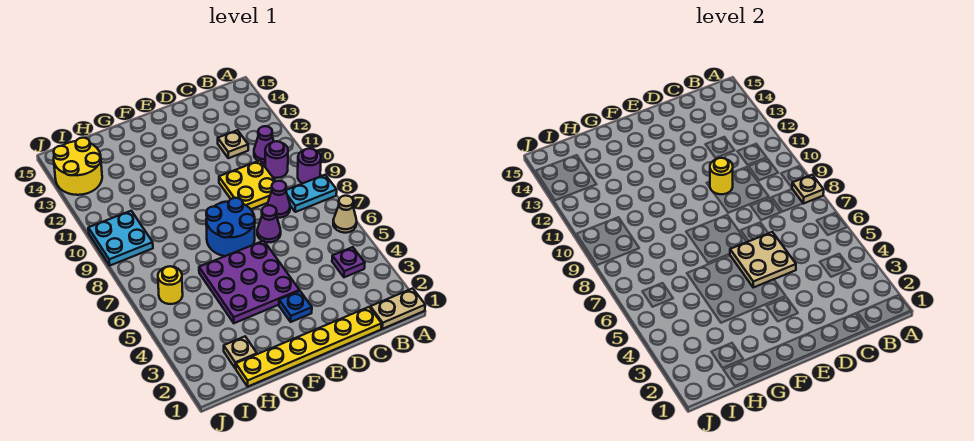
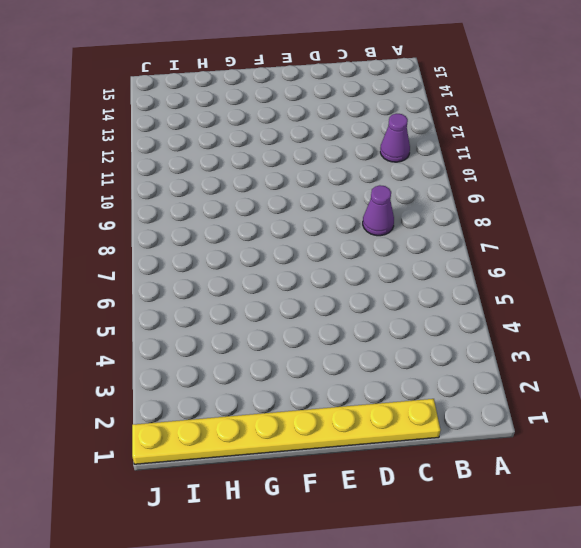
yellow plate C1:J1 level 1 -> yellow plate C1:H1 level 1
none -> tan plate A1:B1 level 1
none -> tan cone A6 level 1
none -> cyan plate A8:B8 level 1

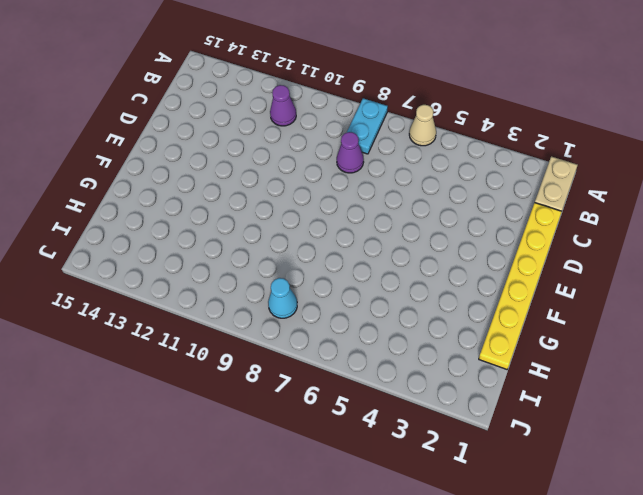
cyan cone I8 level 1 -> none
none -> purple round brick A9 level 1
none -> purple plate B4 level 1
none -> purple round brick B10 level 1

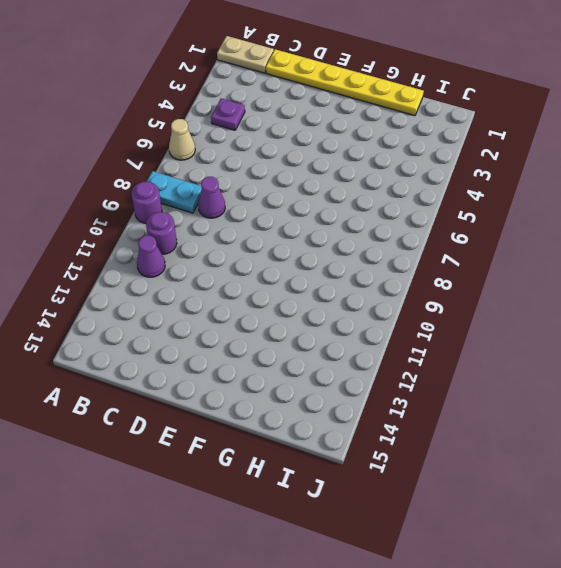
none -> yellow plate C9:D10 level 1
none -> tan plate C12 level 1
none -> purple cone D7 level 1

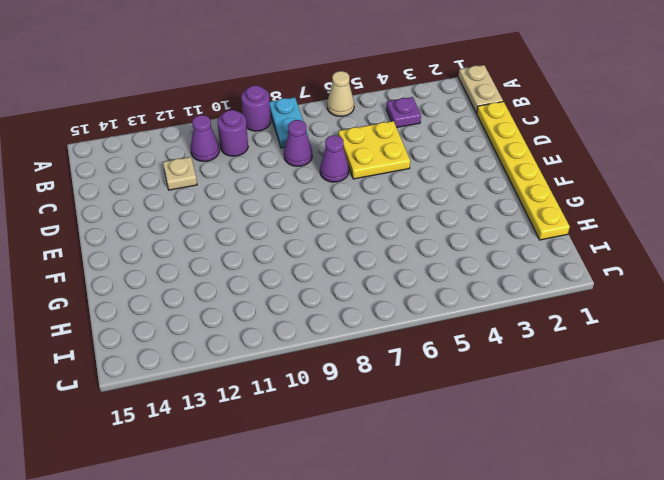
yellow plate C5:D6 level 1 -> yellow plate C9:D10 level 1
none -> blue plate E3 level 1
none -> purple plate E4:G6 level 1
none -> blue round brick E7:F8 level 1

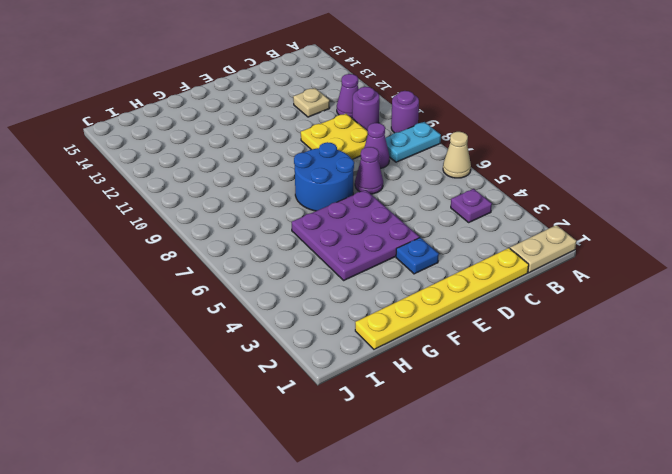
none -> tan plate H2 level 1
none -> yellow round brick I6 level 1
none -> cyan plate I9:J10 level 1

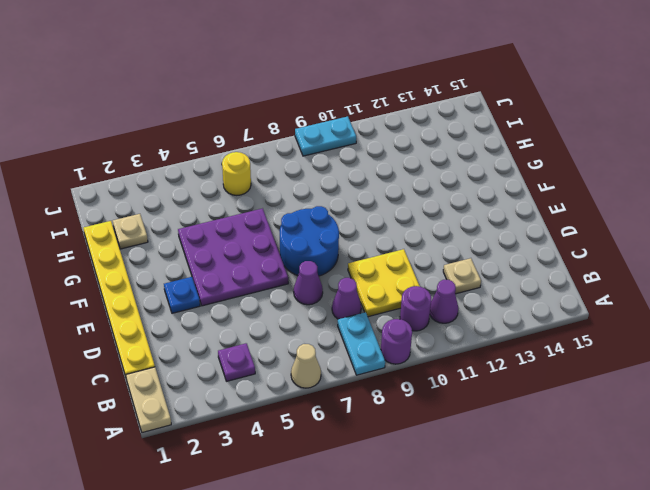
cyan plate J9:J10 level 1 -> cyan plate I9:J10 level 1
none -> yellow round brick I13:J14 level 1
none -> tan plate A8 level 2
none -> tan plate D5:E6 level 2

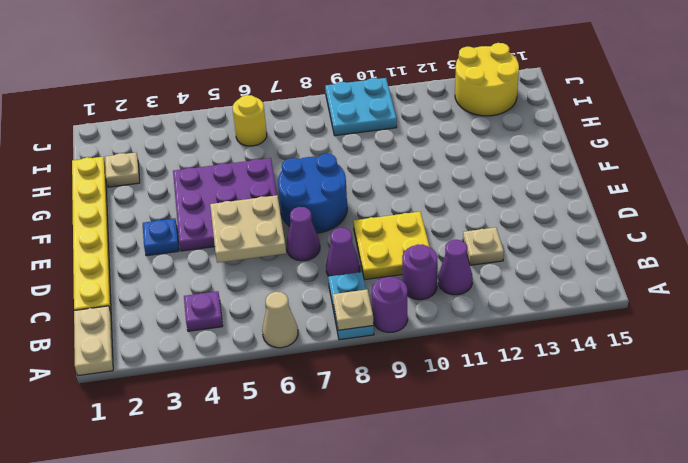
none -> yellow round brick D10 level 2

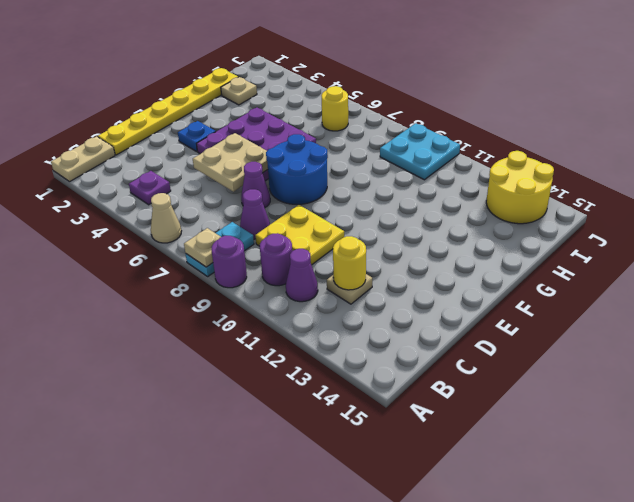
yellow round brick C12 level 2 -> yellow round brick D10 level 2

